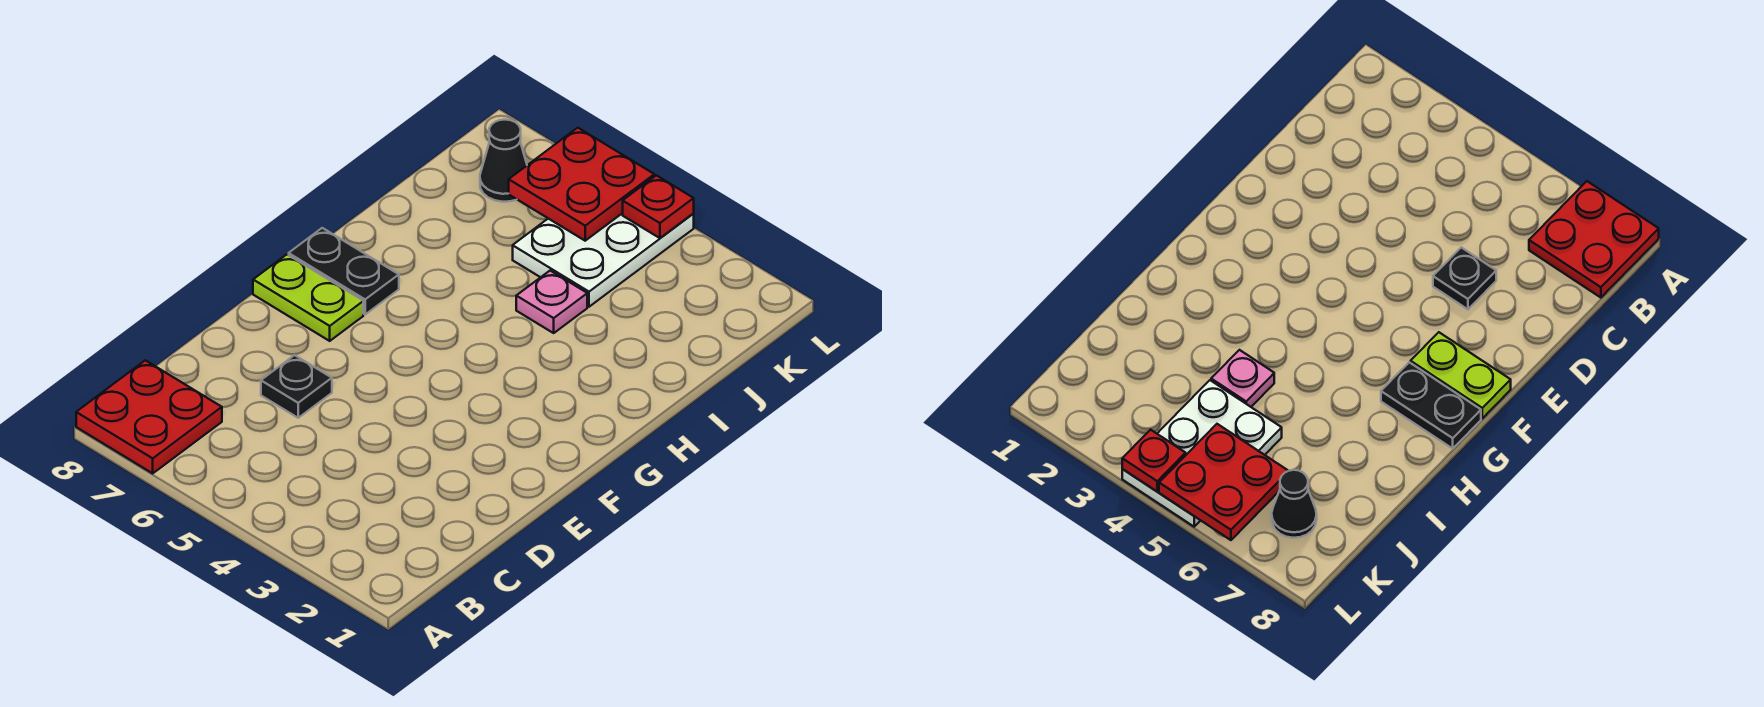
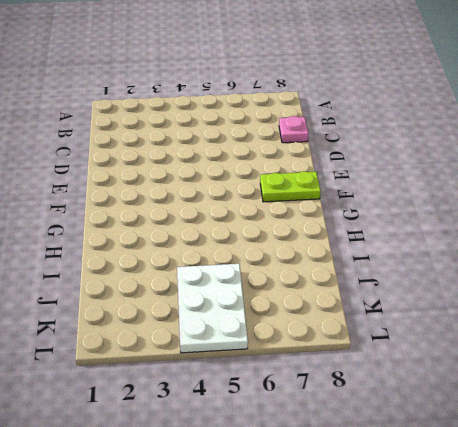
pink plate C8 level 1 -> pink plate I4 level 1
none -> red plate A7:B8 level 1
none -> black plate D6 level 1

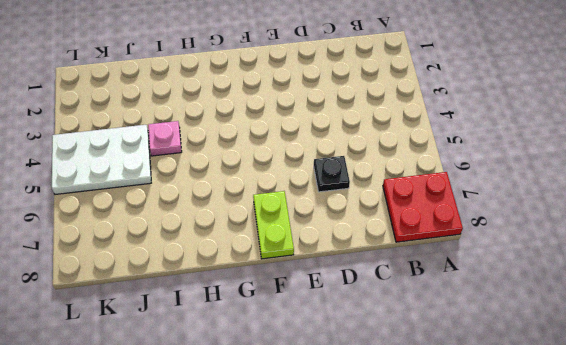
none -> black plate G7:G8 level 1
none -> black cone K7 level 1

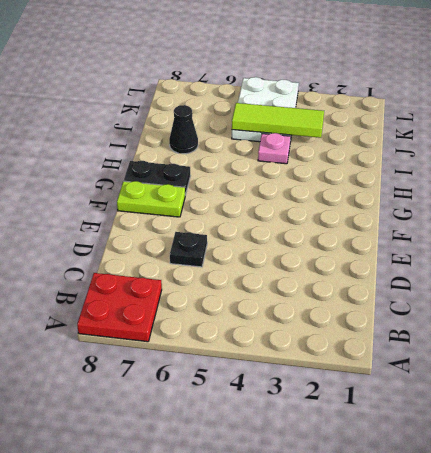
black cone I7 level 1 -> black cone K7 level 1
lime tile J3:J5 level 2 -> none
none -> red plate K5:L6 level 2
none -> red plate L4 level 2

